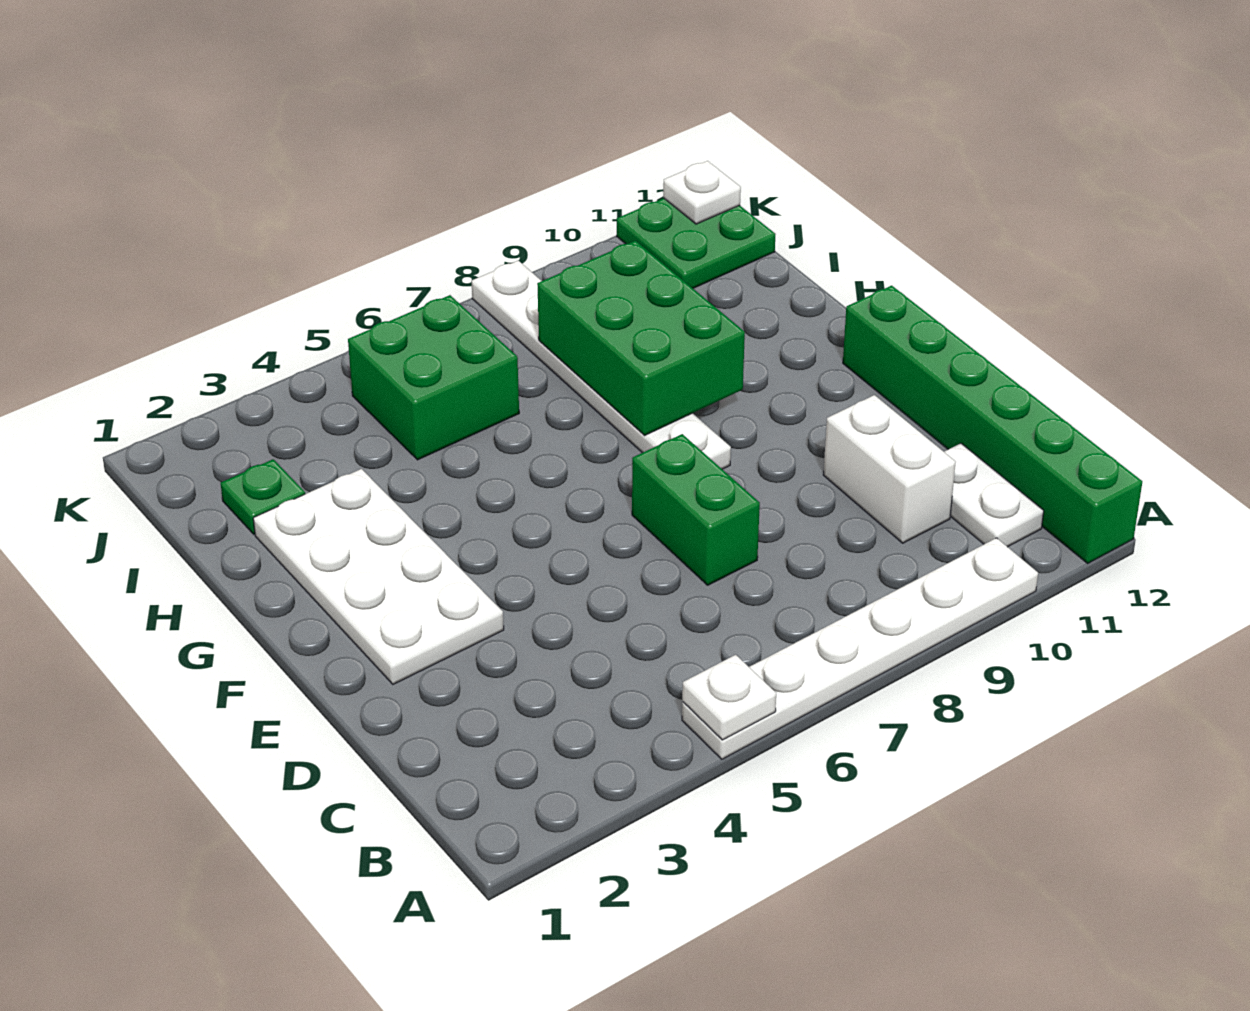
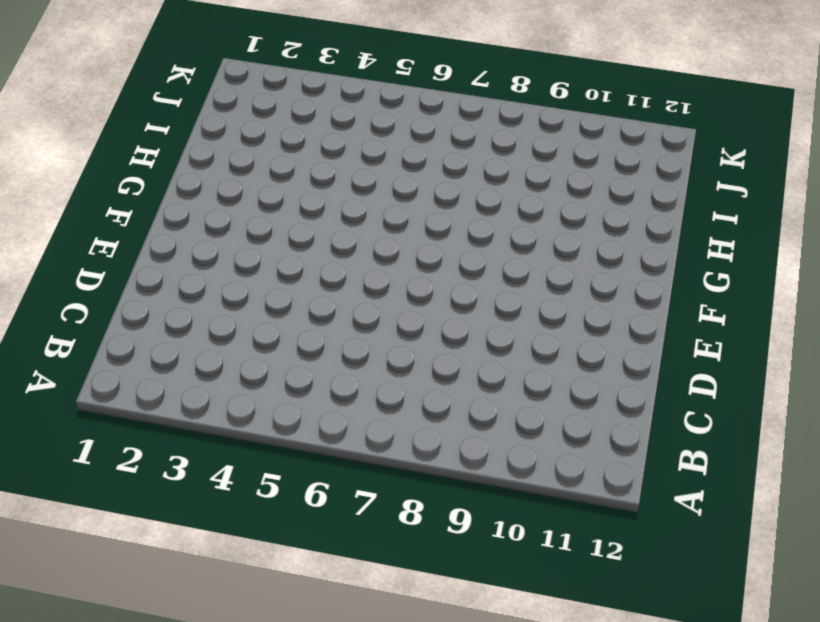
none -> white plate A5:A10 level 1
none -> green brick A12:F12 level 1
none -> white plate B11:C11 level 1

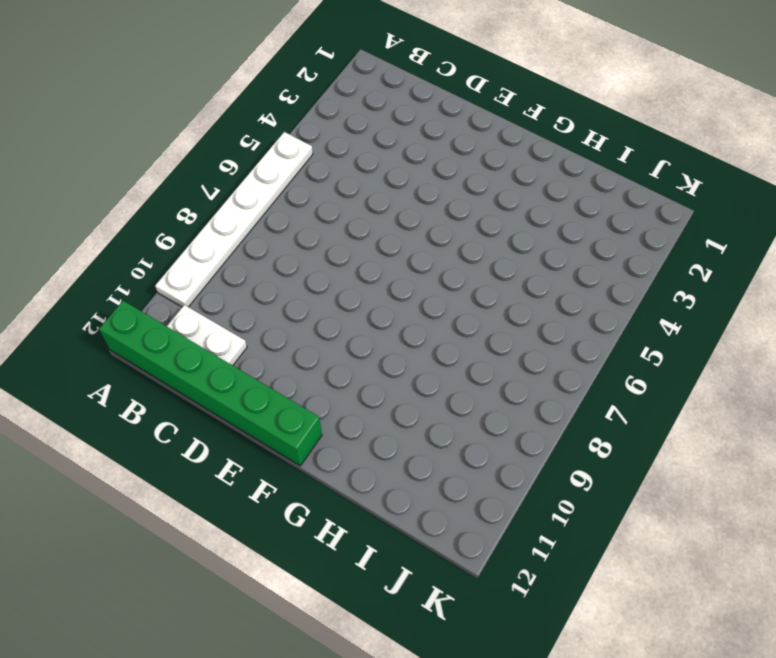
none -> white brick C10:D10 level 1
none -> green brick D7:E7 level 1
none -> white plate E2:H3 level 1

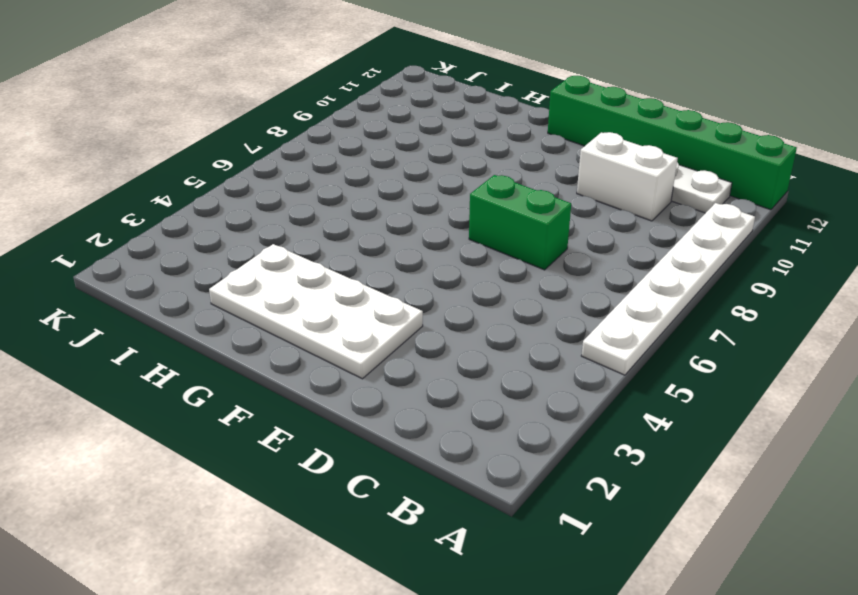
none -> white plate F8:K8 level 1
none -> green plate I2 level 1
none -> green brick I5:J6 level 1

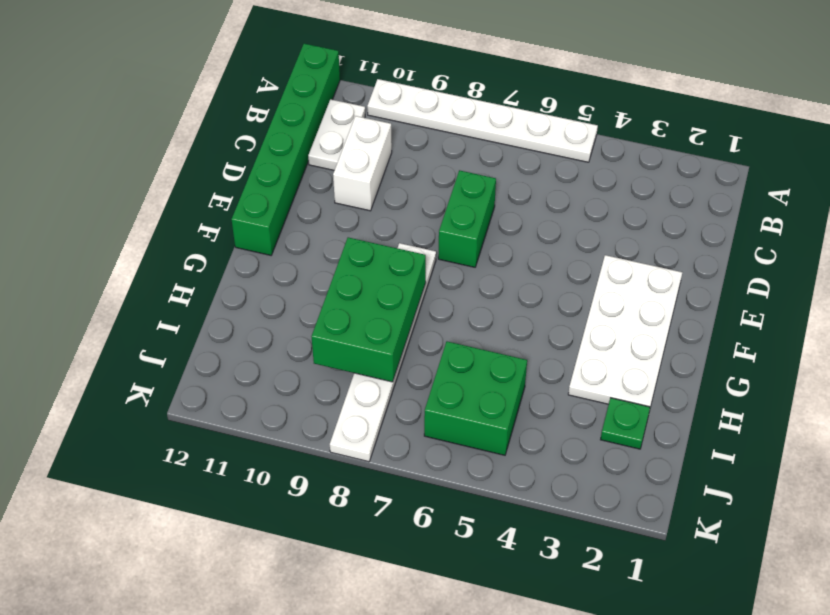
none -> green plate J11:K12 level 1
none -> white plate A5 level 2
none -> white plate K12 level 2

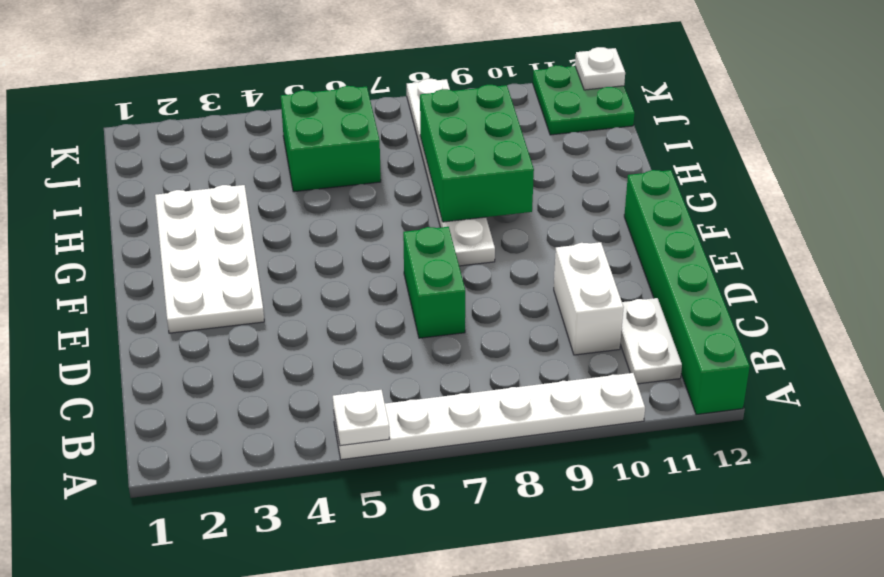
none -> green plate I2 level 1

